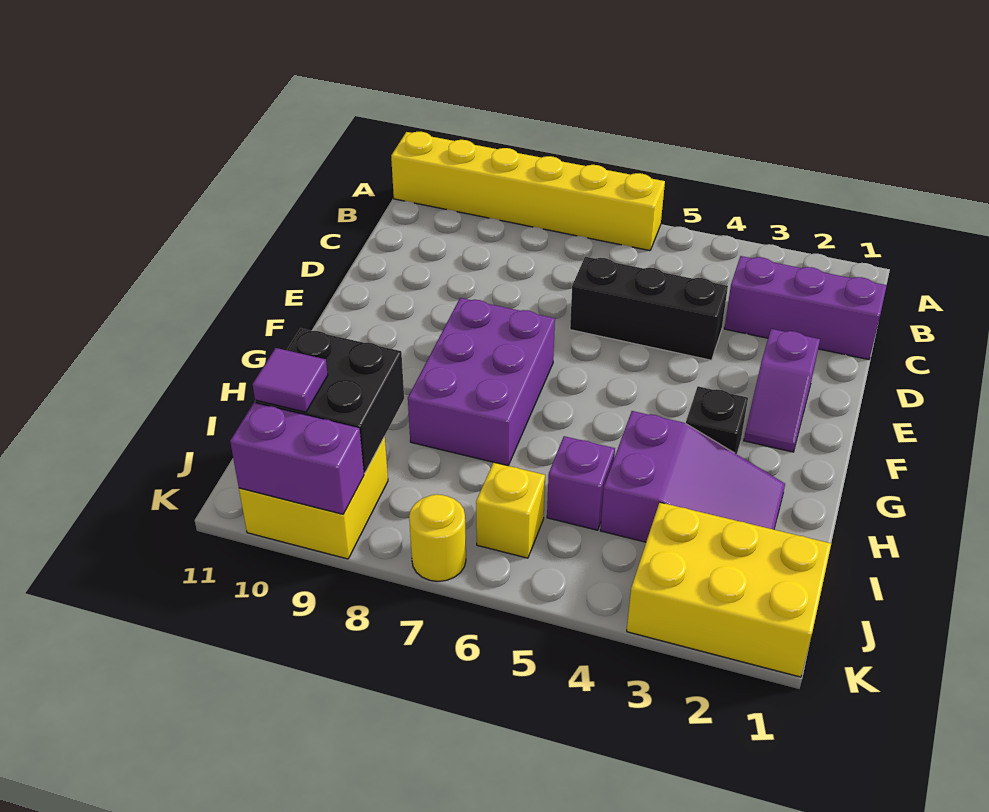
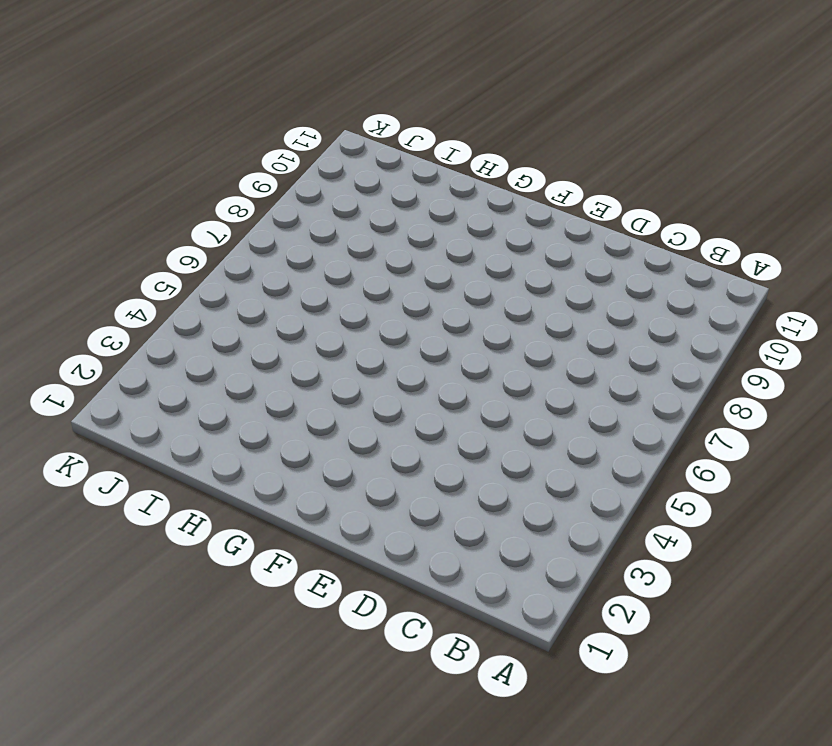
none -> yellow brick A6:A11 level 1
none -> purple brick C1:C3 level 1
none -> black brick D4:D6 level 1

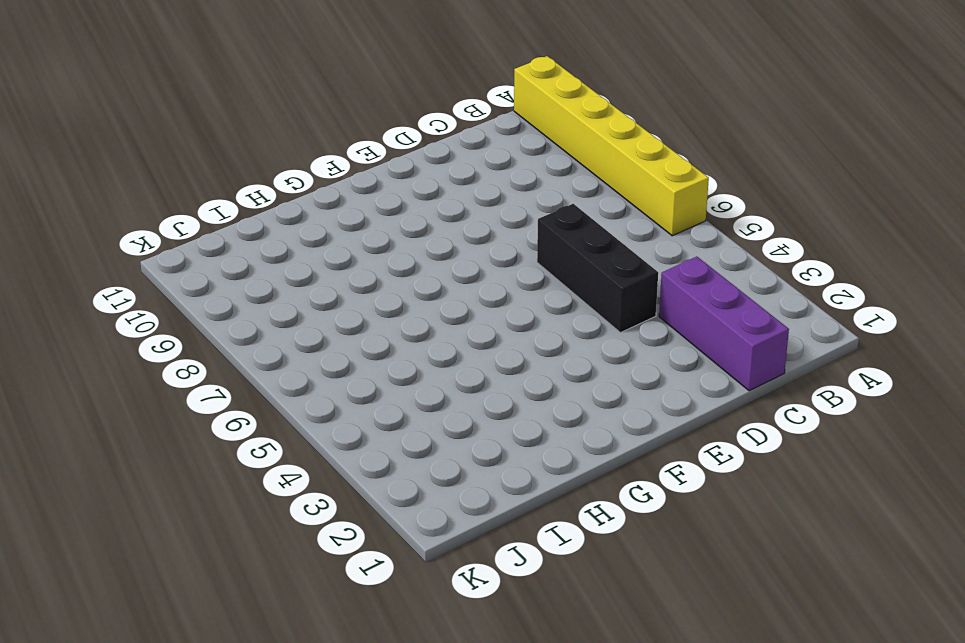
none -> purple slope E2:F2 level 1 top E
none -> purple brick F7:H8 level 1
none -> black brick G3 level 1

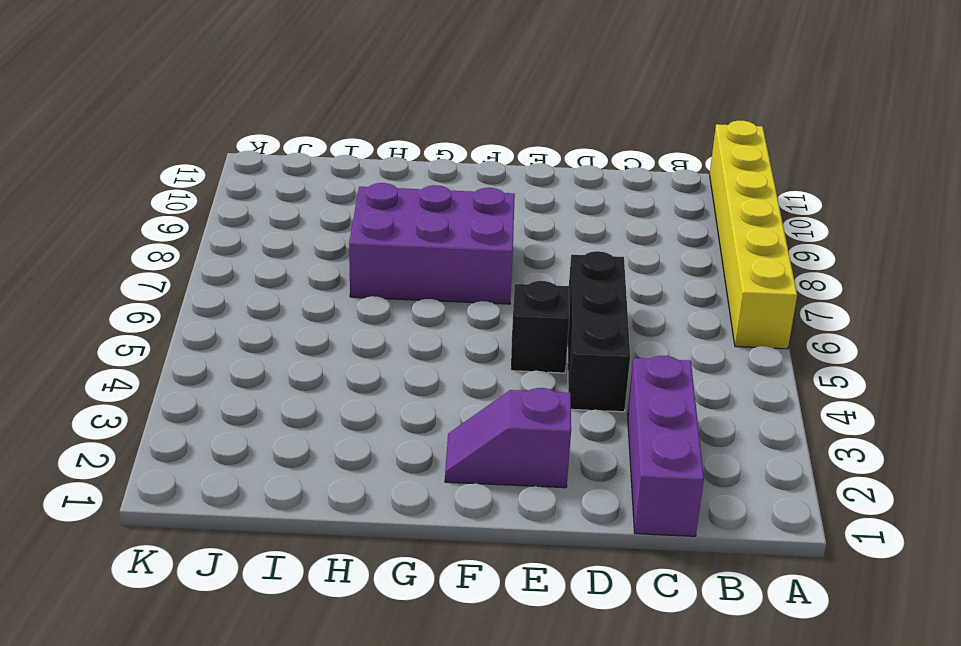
black brick E5 level 1 -> black brick G3 level 1
none -> purple slope H2:I4 level 1 top 4
none -> purple brick I5 level 1
none -> yellow brick J1:K3 level 1

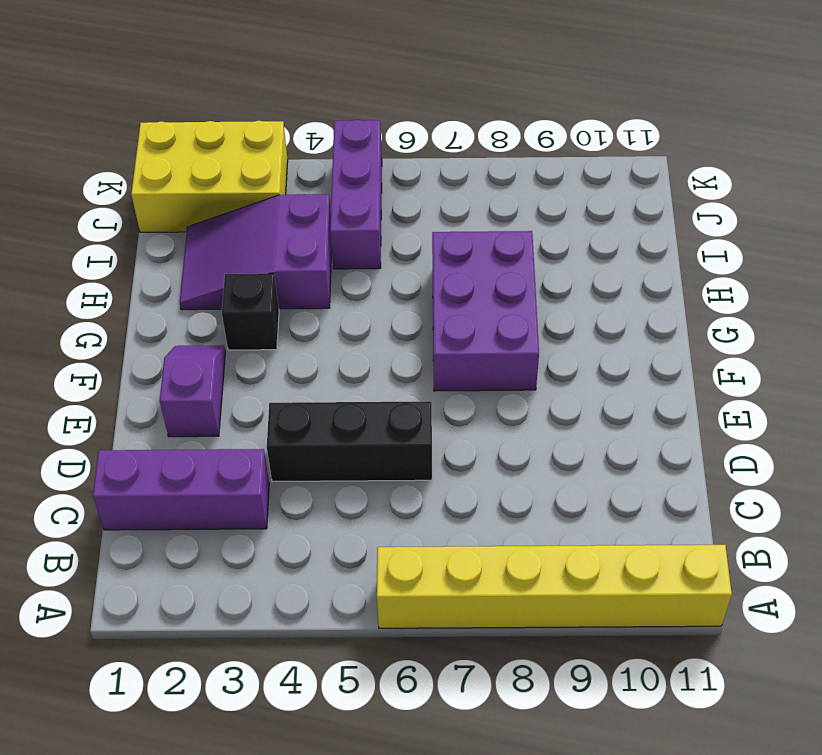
purple brick I5:K5 level 1 -> purple brick I5 level 1
none -> yellow brick J6 level 1
none -> yellow brick J9:K10 level 1
none -> yellow round brick K7 level 1

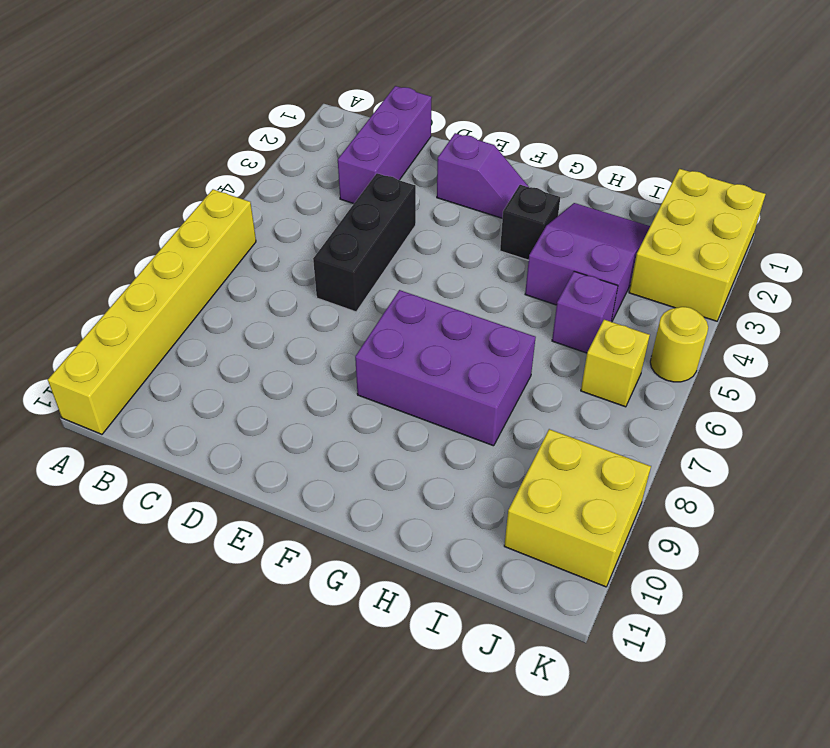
yellow round brick K5 level 1 -> yellow round brick K7 level 1
none -> black brick I9:J10 level 2
none -> purple brick K9:K10 level 2
none -> purple tile J10 level 3

